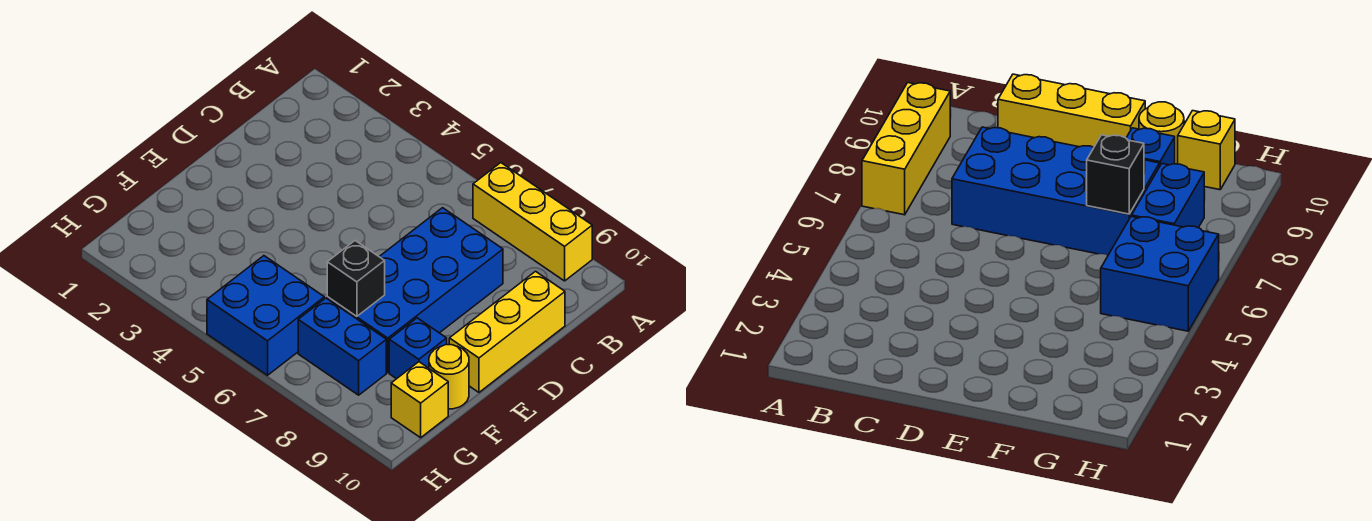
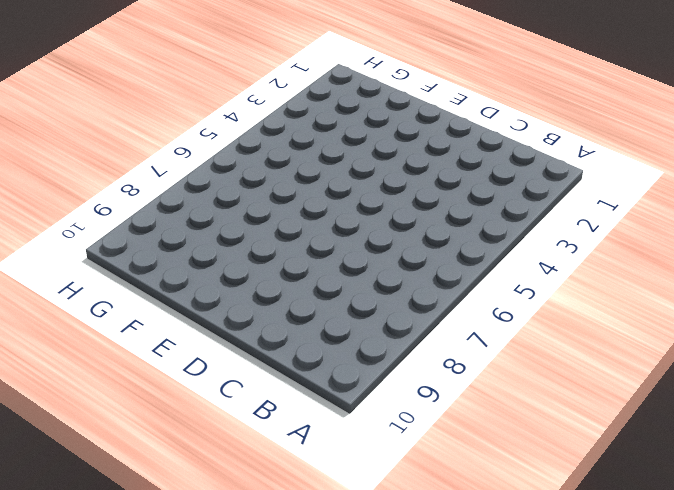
none -> yellow brick A7:A9 level 1
none -> blue brick C7:F8 level 1

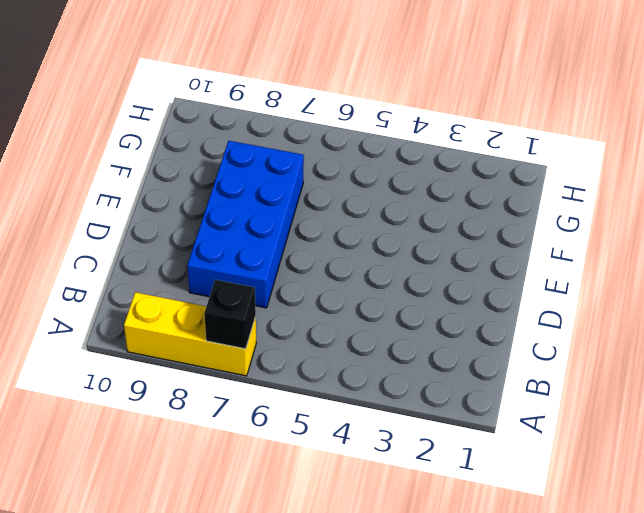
black brick A7 level 2 -> black brick F7 level 2
none -> yellow brick C10:E10 level 1
none -> blue brick F9 level 1

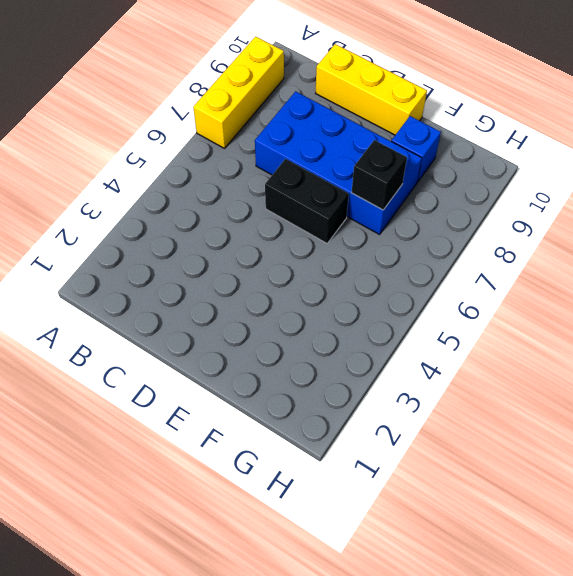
black brick D6:E6 level 1 -> none
none -> yellow round brick F10 level 1
none -> blue brick G5:H6 level 1

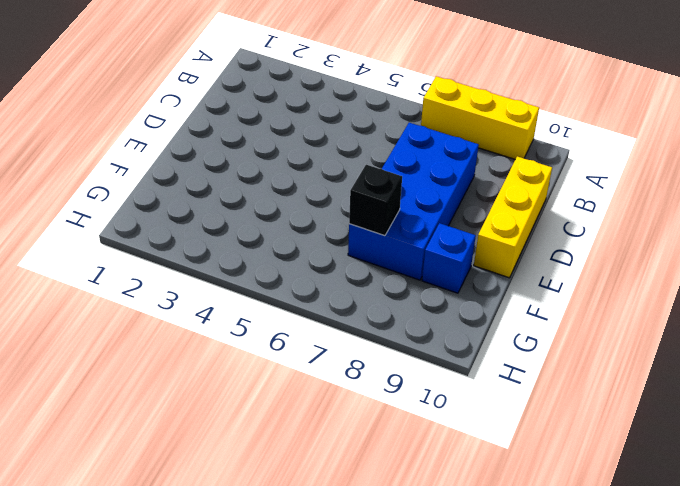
none -> yellow round brick F10 level 1
none -> blue brick G5:H6 level 1

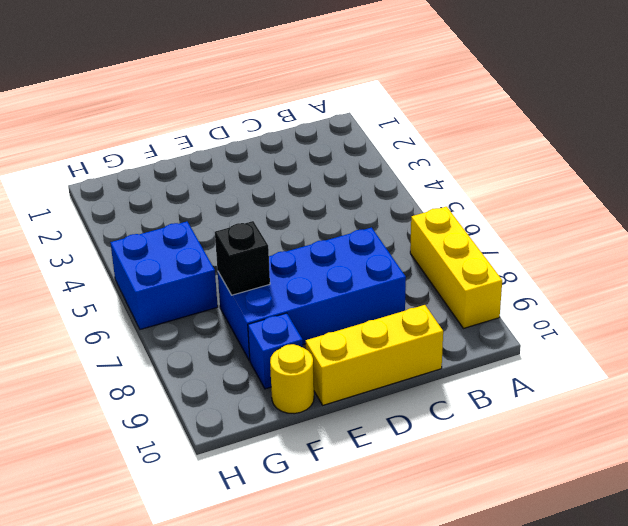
none -> blue brick G7:G8 level 1
none -> yellow brick G10 level 1

